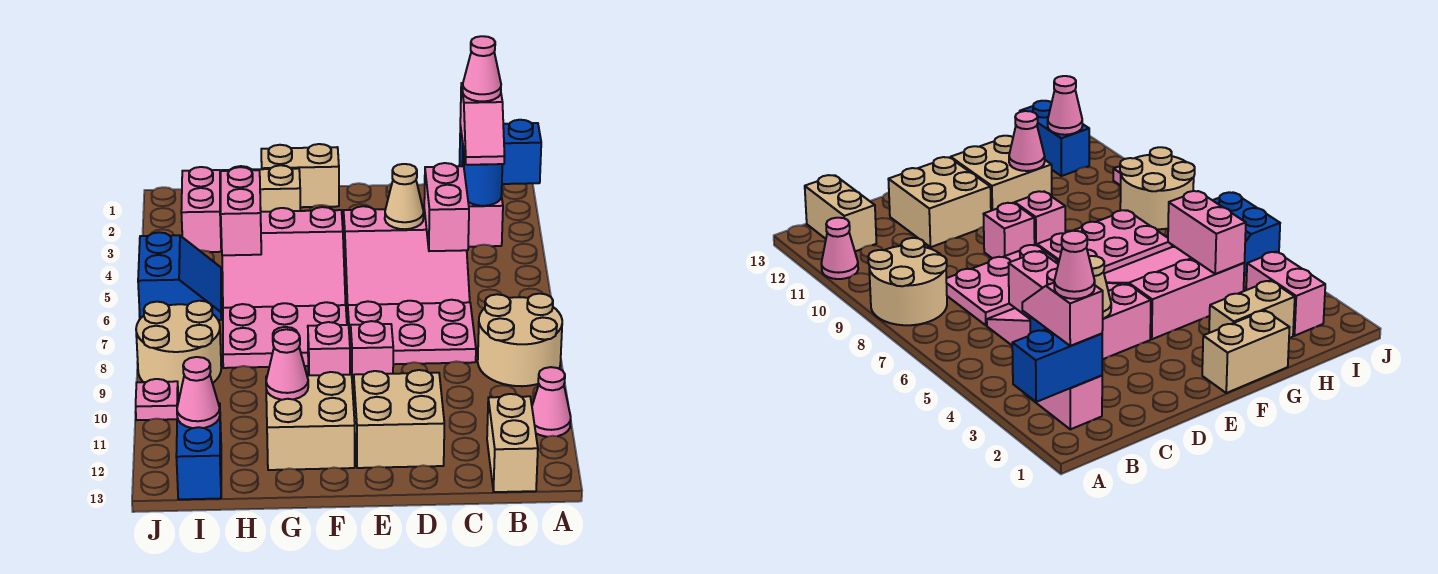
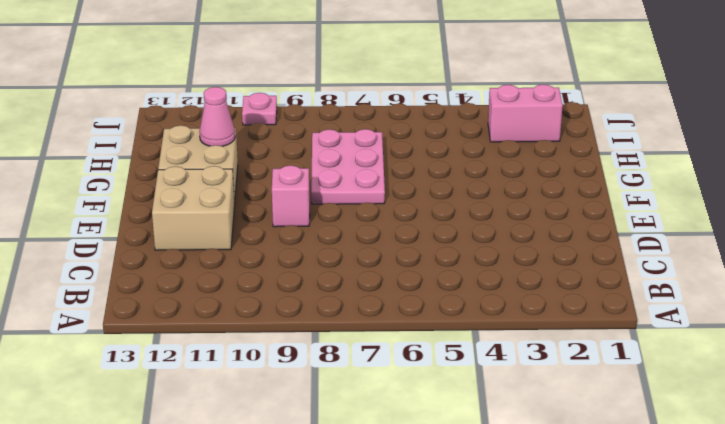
none -> tan round brick A8:B9 level 1
none -> pink cone A11 level 1
none -> pink brick B2:B3 level 1

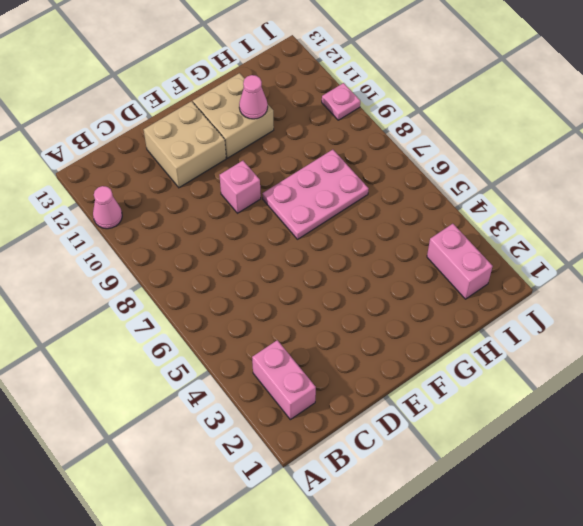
none -> tan round brick A8:B9 level 1
none -> tan brick B12:B13 level 1
none -> pink slope C4:E6 level 1 top 4

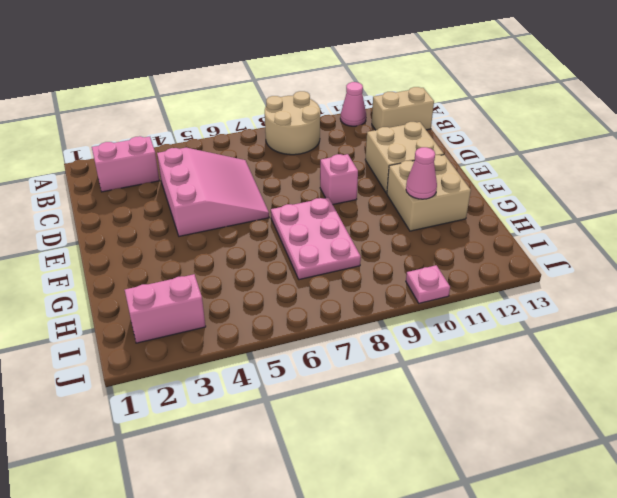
none -> pink plate C7:E8 level 1
none -> tan brick F1:G1 level 1
none -> pink slope F4:H6 level 1 top 4

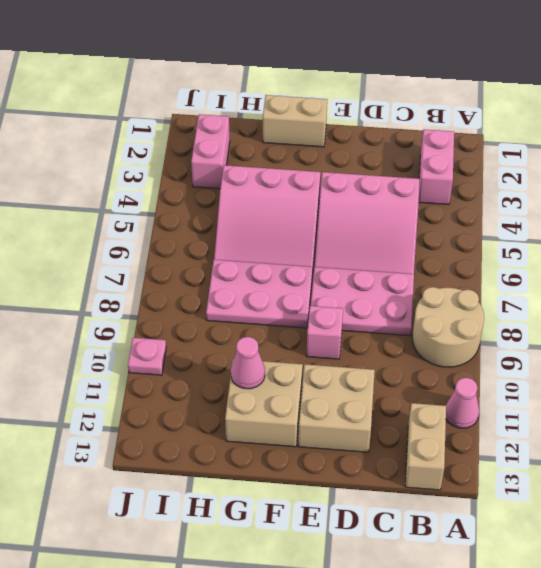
none -> pink brick F9 level 1
none -> tan brick G2:H2 level 1
none -> blue slope I5:J6 level 1 top J

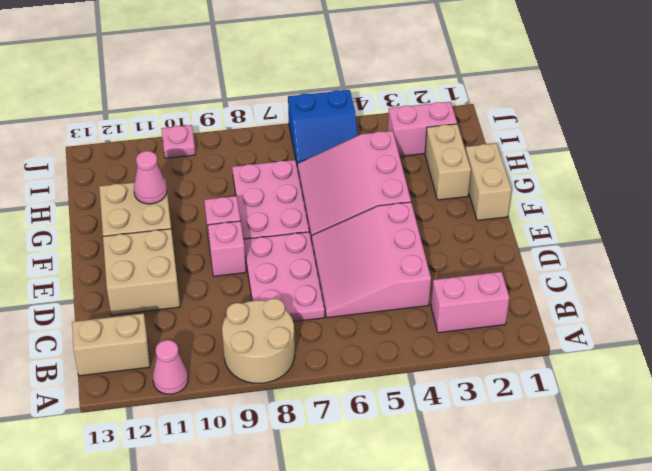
none -> tan round brick I8:J9 level 1
none -> blue brick I12:I13 level 1
none -> blue brick A2:B2 level 2

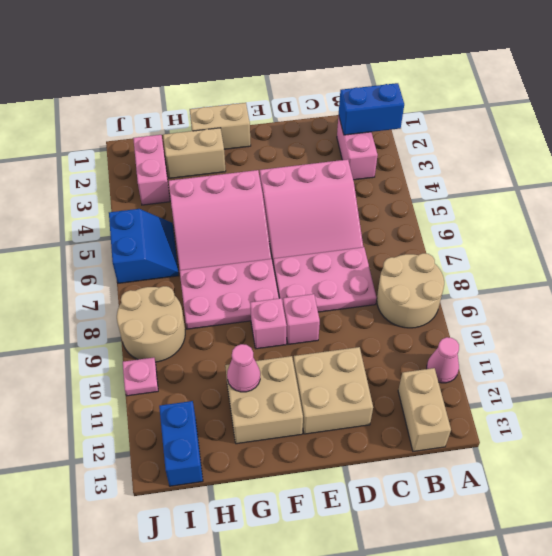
none -> blue round brick B3 level 2
none -> pink brick C4:C5 level 2
none -> tan cone D4 level 2

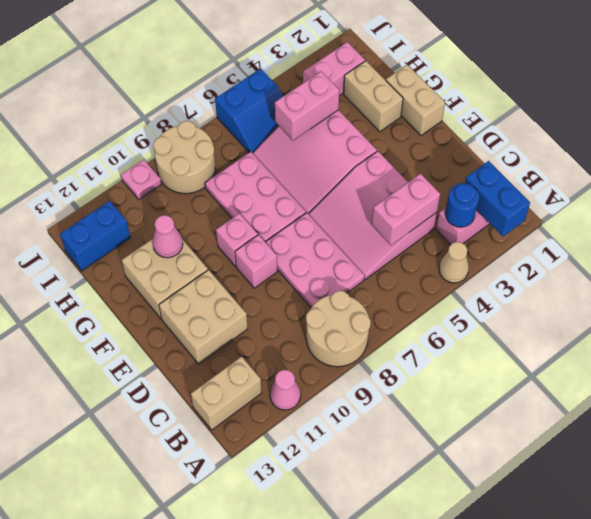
tan cone A4 level 1 -> tan cone D4 level 2
none -> pink cone I12 level 2
none -> pink slope B2:B3 level 3 top 2
none -> pink cone B2 level 4

